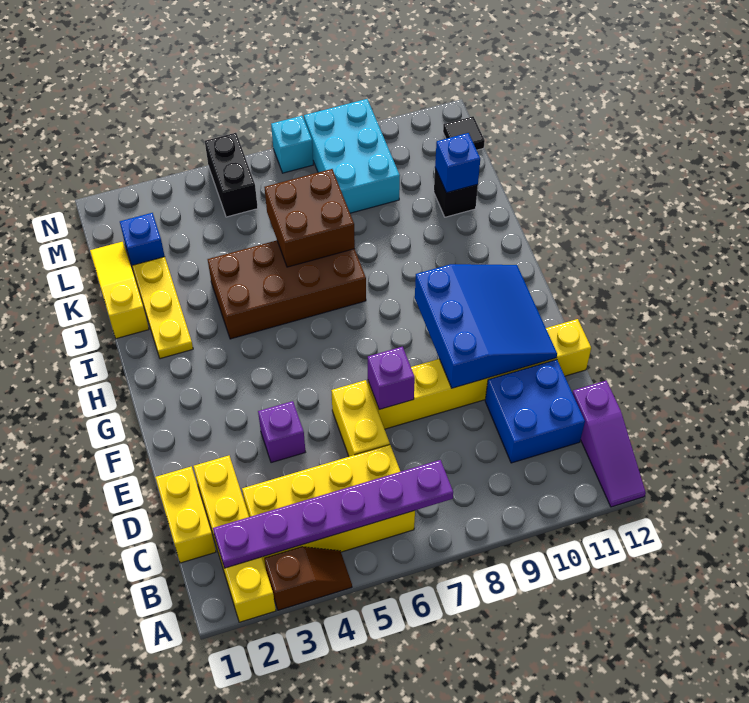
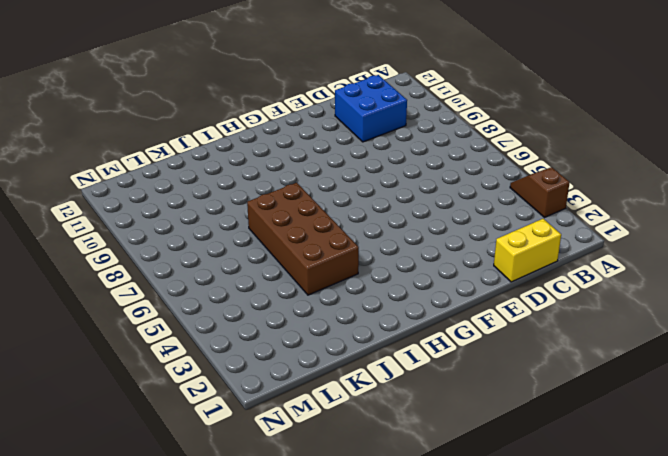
none -> yellow brick A2:D2 level 1
none -> purple slope A12:C12 level 1 top C
none -> yellow brick B3:C6 level 1

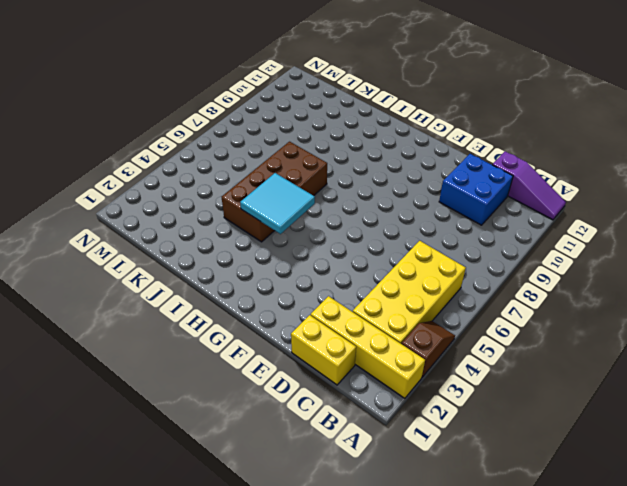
cyan tile H4:I5 level 2 -> none
none -> yellow brick D6:E6 level 1
none -> purple brick E4 level 1
none -> yellow brick E7:E12 level 1

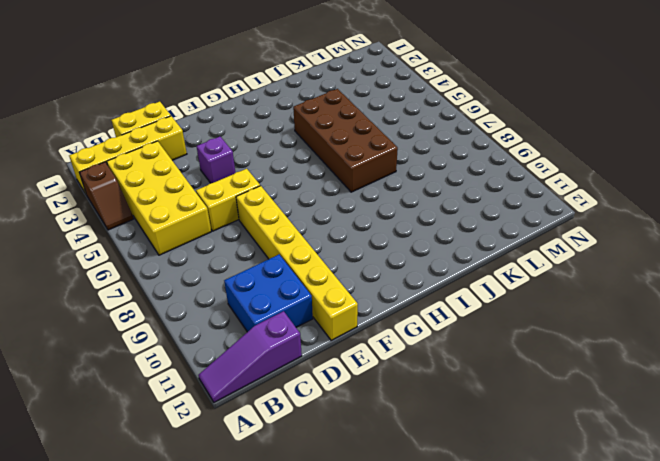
none -> yellow plate I2:K2 level 1
none -> yellow slope J1:L1 level 1 top J
none -> black brick K11 level 1

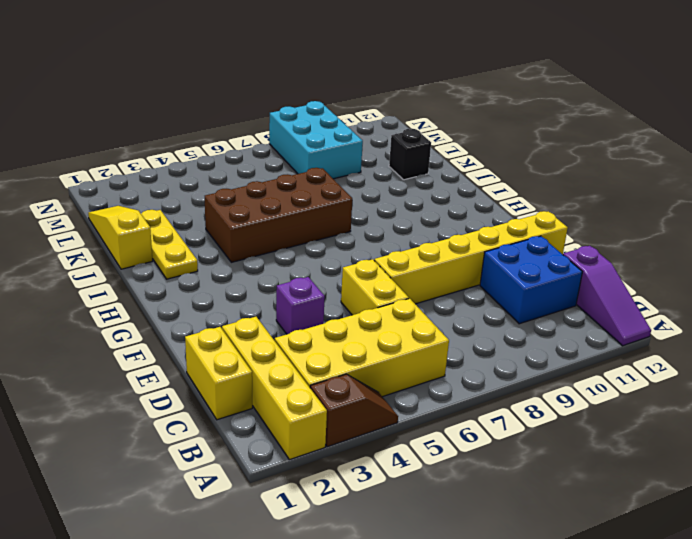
none -> blue brick L2 level 1
none -> black brick M5:N5 level 1
none -> black tile M12 level 1

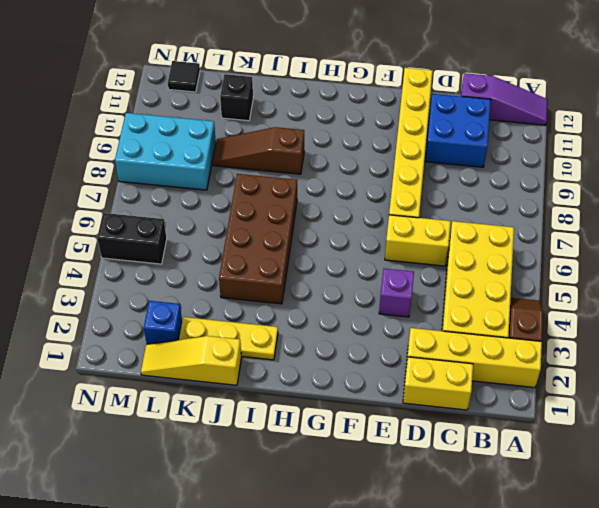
brown slope I9:K9 level 1 top I -> none
none -> cyan brick N7 level 1
none -> purple plate B2:B7 level 2
none -> purple brick E7 level 2

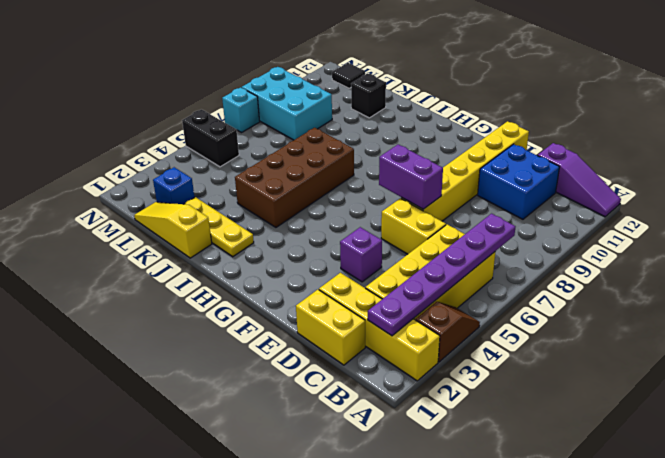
purple brick E7:F7 level 2 -> purple brick E7 level 2
none -> blue slope E9:G11 level 2 top 9
none -> brown brick J6:K7 level 2
none -> blue brick K11 level 2

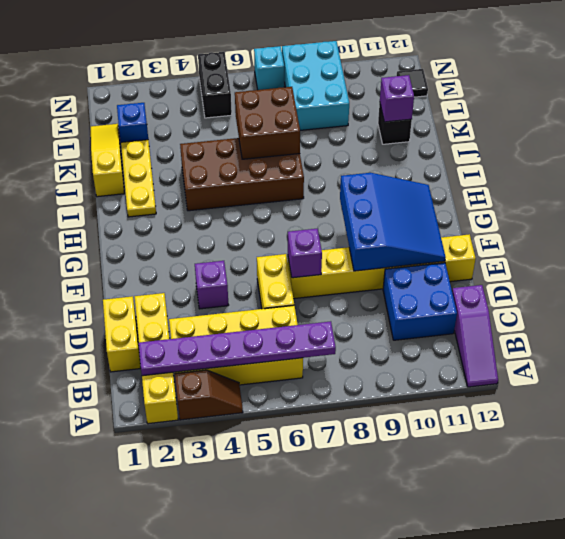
purple brick K11 level 2 -> blue brick K11 level 2

